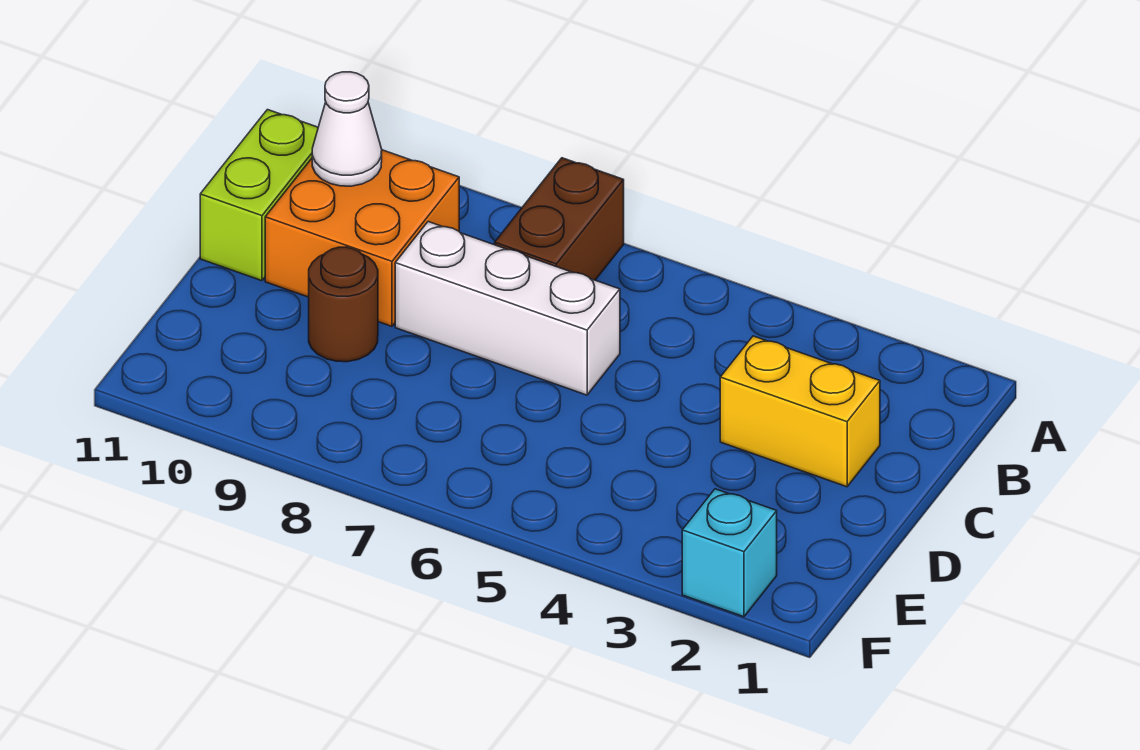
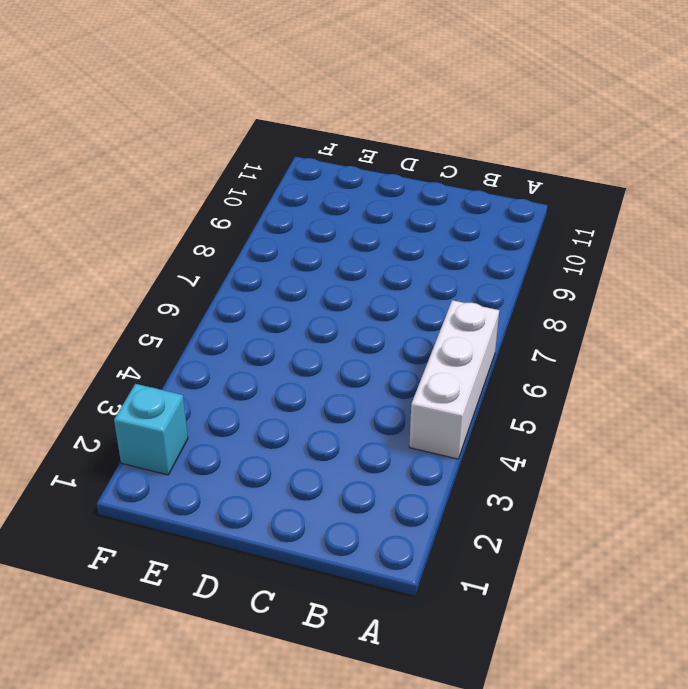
white brick A4:A6 level 1 -> white brick C6:C8 level 1
none -> brown brick A7:B7 level 1
none -> orange brick B9:C10 level 1

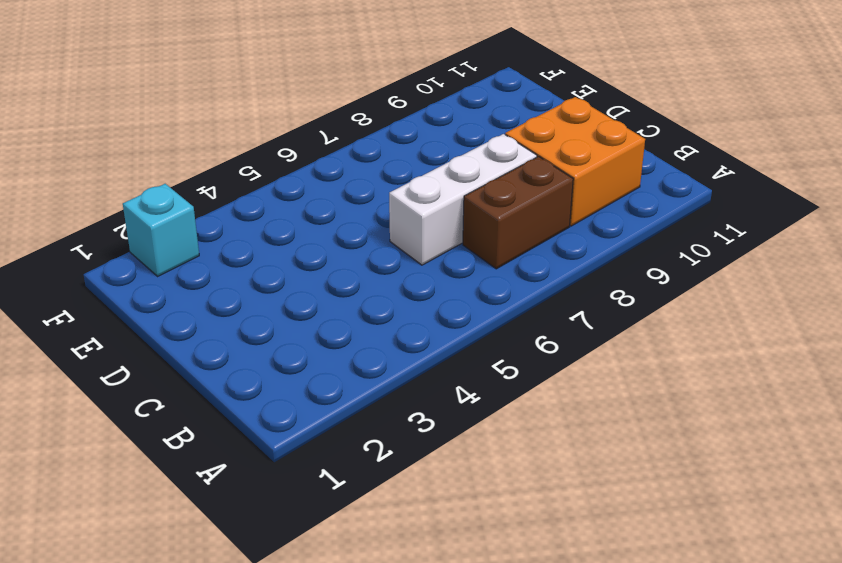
brown brick B7:B8 level 1 -> brown brick A7:B7 level 1
none -> lime brick B11:C11 level 1
none -> yellow brick C2:C3 level 1

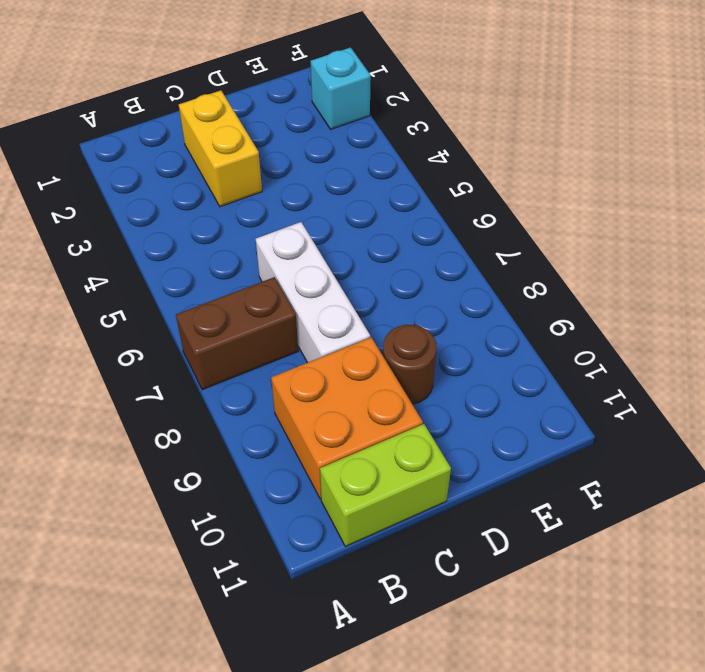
none -> white cone B10 level 2

